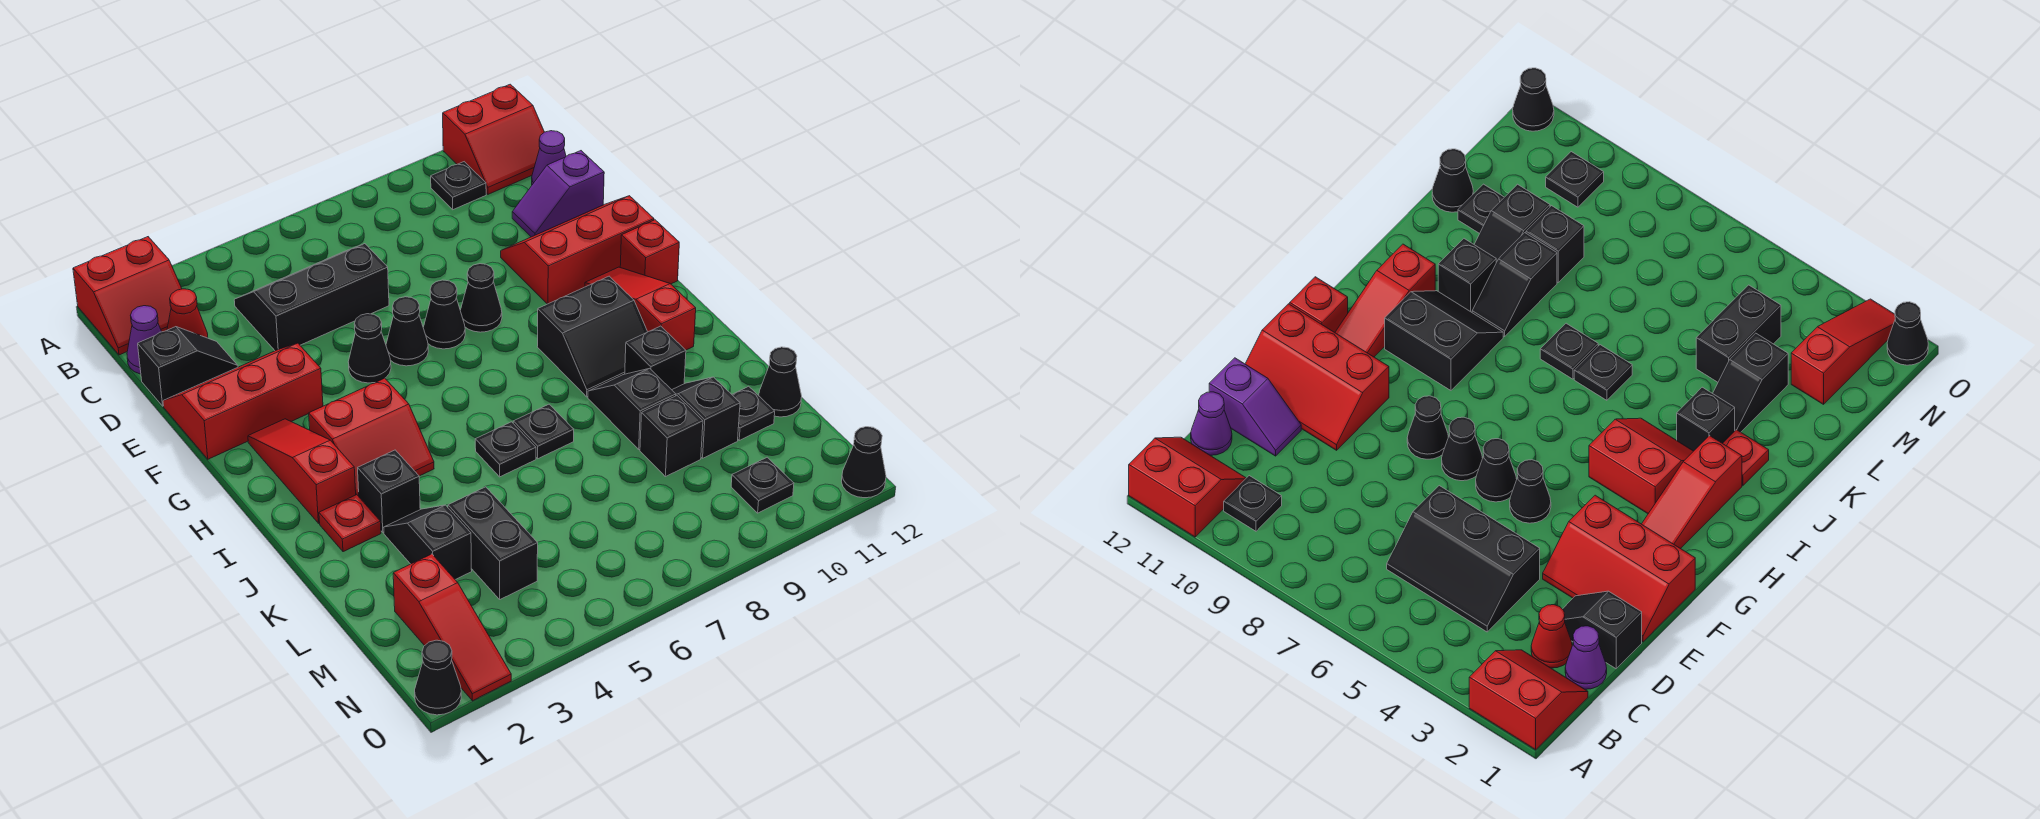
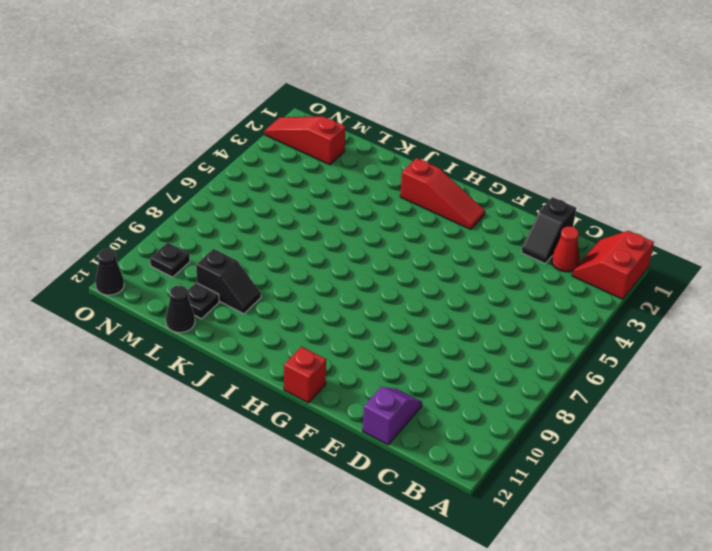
none -> red slope A11:B12 level 1 top A
none -> black plate B10 level 1
none -> purple cone C1 level 1
none -> black slope C4:D6 level 1 top D

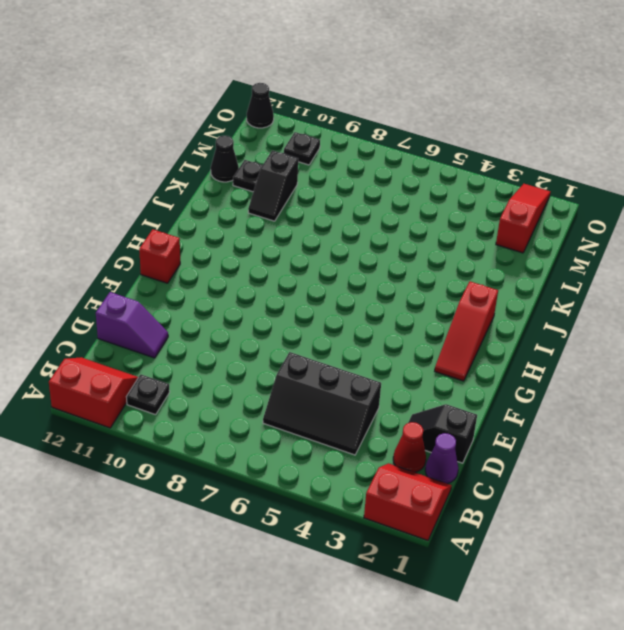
none -> purple cone C12 level 1
none -> red slope E1:F3 level 1 top F
none -> red slope E10:F12 level 1 top F
none -> black cone F5 level 1

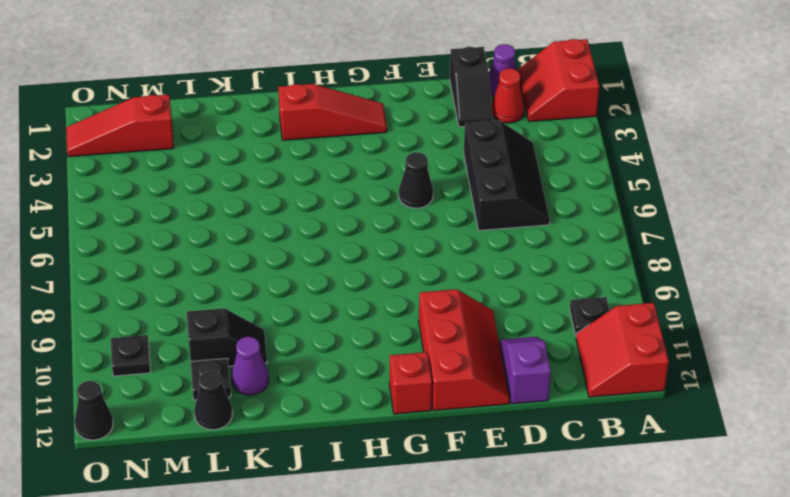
purple cone K11 level 1 -> purple cone C12 level 1
none -> red slope E1:F3 level 1 top F
none -> black cone F6 level 1
none -> black cone F7 level 1
none -> black cone F8 level 1

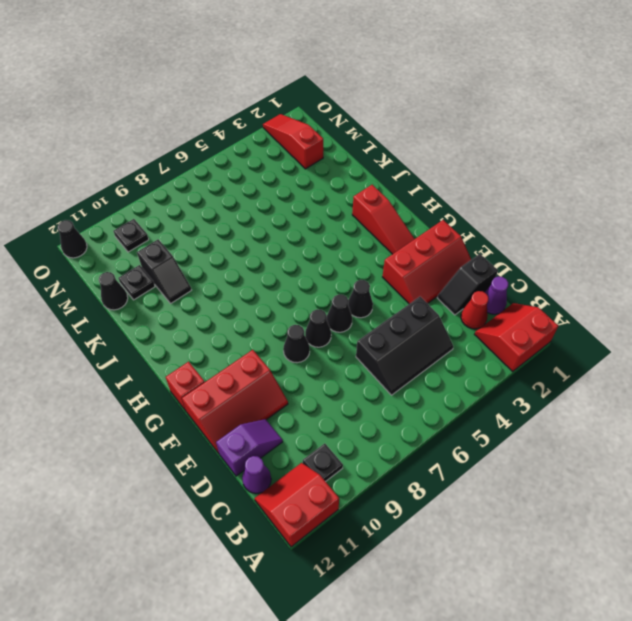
none -> red slope G11:I11 level 1 top I
none -> red slope H3:I4 level 1 top H
none -> black slope H9:I10 level 1 top H
none -> red plate J2 level 1

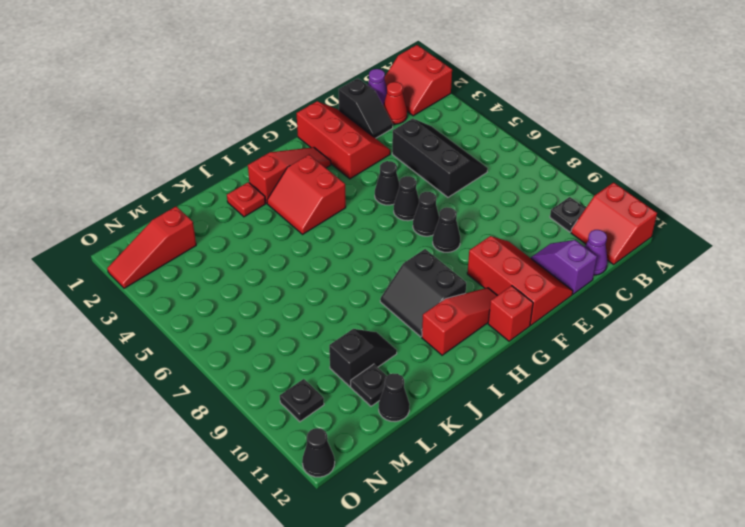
none -> black brick J3 level 1
none -> black plate J6 level 1
none -> black plate J7 level 1
none -> black slope J9:K9 level 1 top K

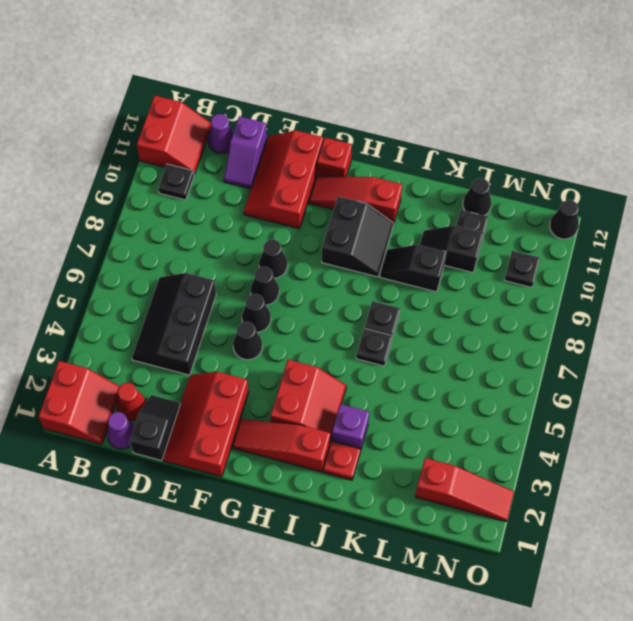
purple brick J3 level 1 -> black brick J3 level 1
none -> black brick J10 level 1
none -> black slope K3:L3 level 1 top L
none -> black brick L4:M4 level 1
none -> black brick L9 level 1

